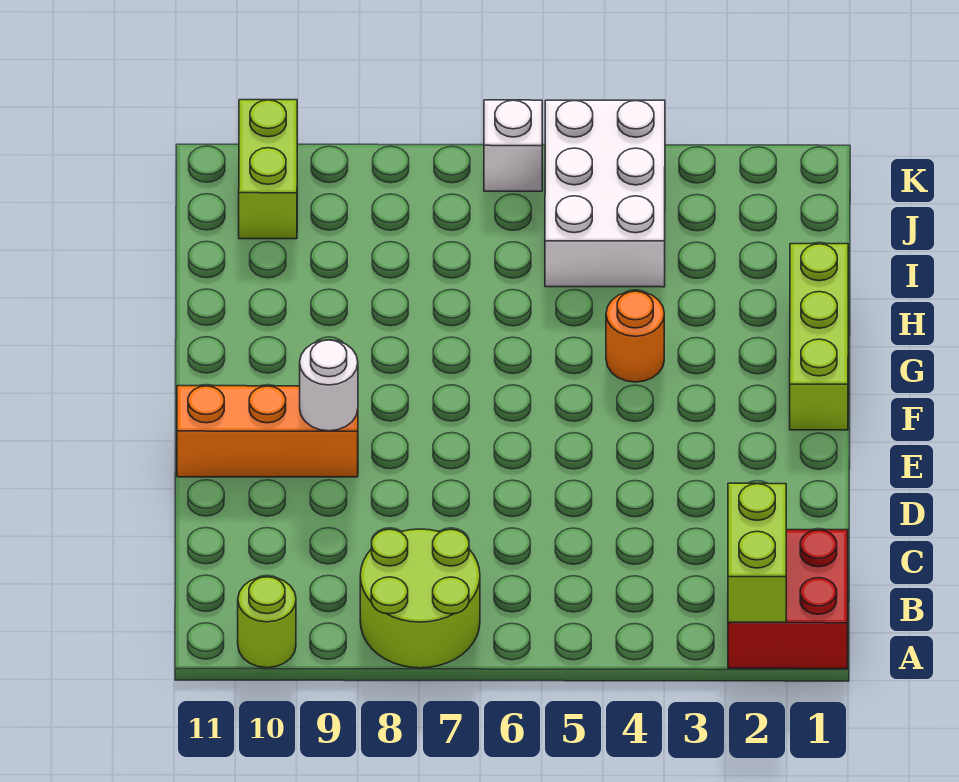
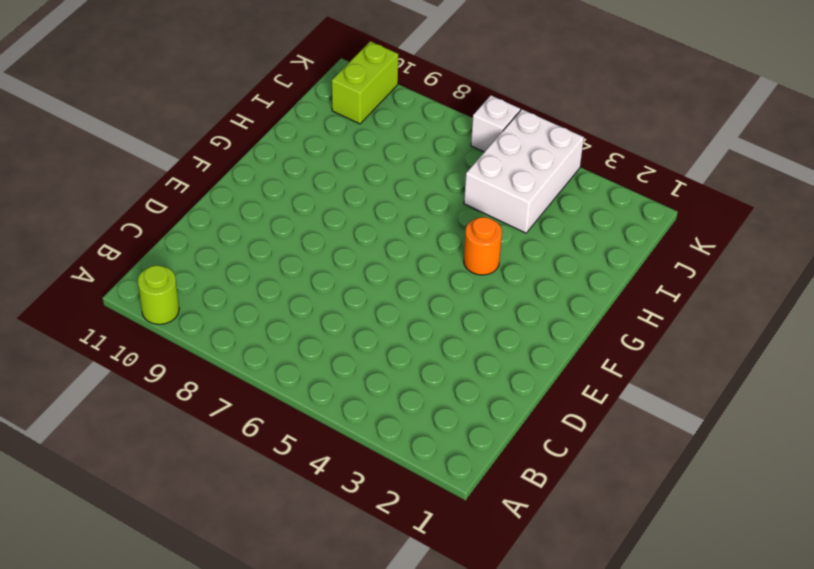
none -> red brick A1:B2 level 1
none -> lime round brick A7:B8 level 1

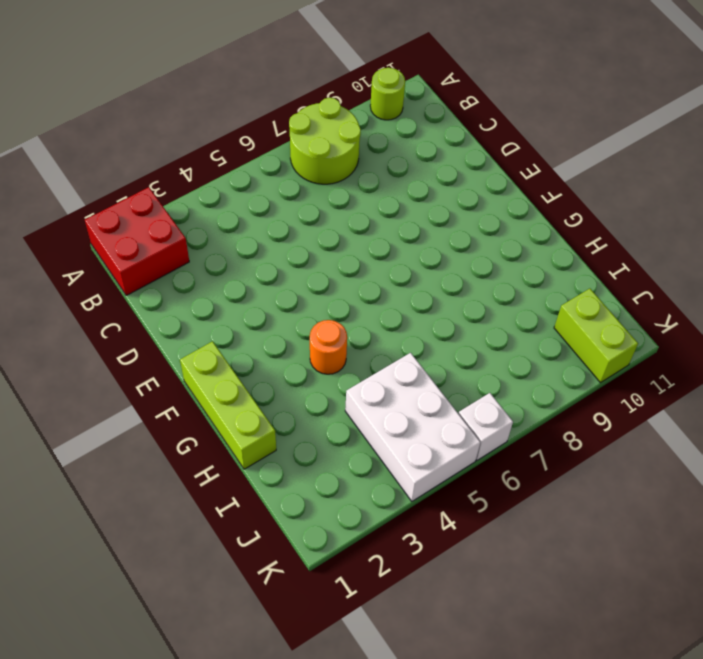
none -> orange brick E9:E11 level 1
none -> lime brick A2:B2 level 2

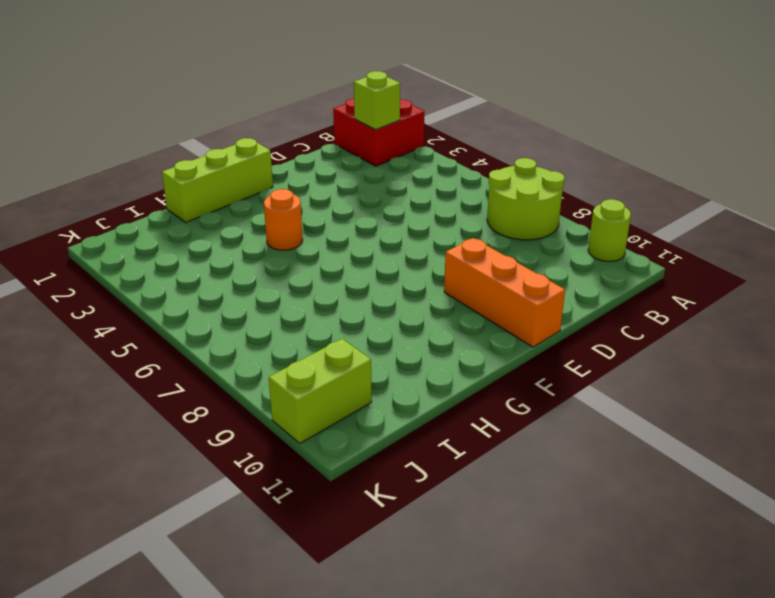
lime brick B2 level 2 -> lime brick A2:B2 level 2
none -> white brick I4:K5 level 1
none -> white brick K6 level 1

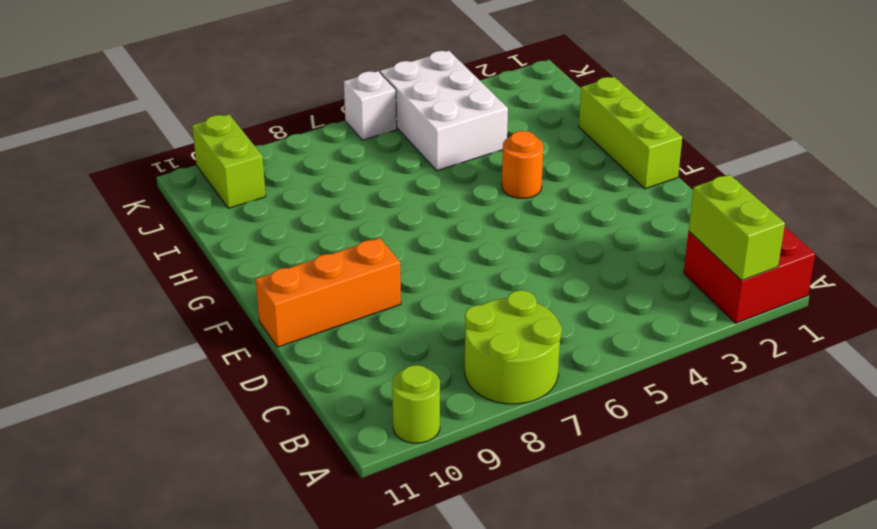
none -> white round brick E9 level 2

